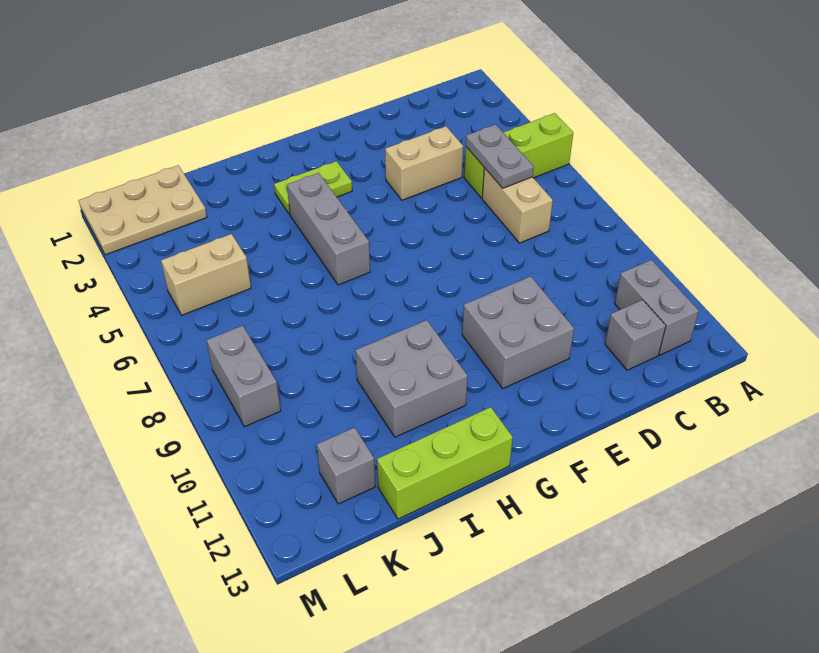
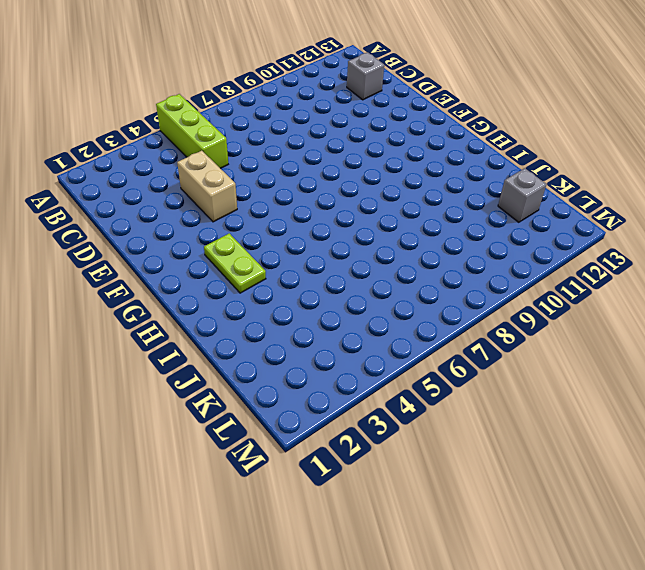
none -> grey brick B11:B12 level 1
none -> tan brick C6:C7 level 1
none -> grey brick E10:F11 level 1

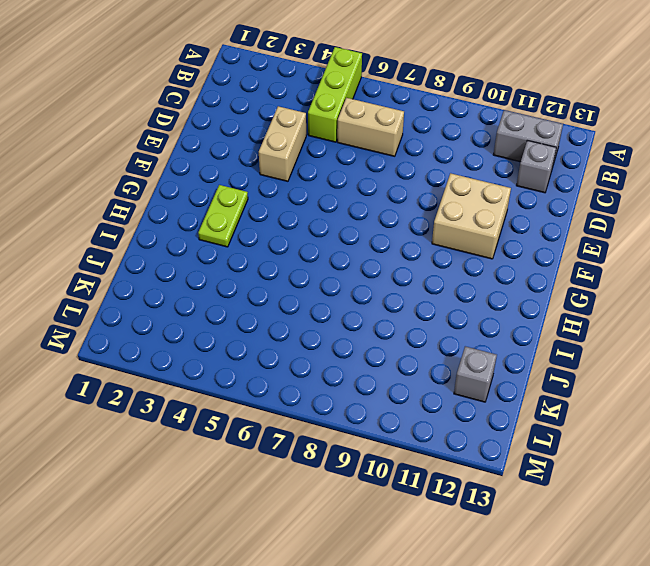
tan brick E10:F11 level 1 -> grey brick E10:F11 level 1
none -> grey brick H4:H6 level 1
none -> grey brick H10:I11 level 1
none -> lime brick H13:J13 level 1

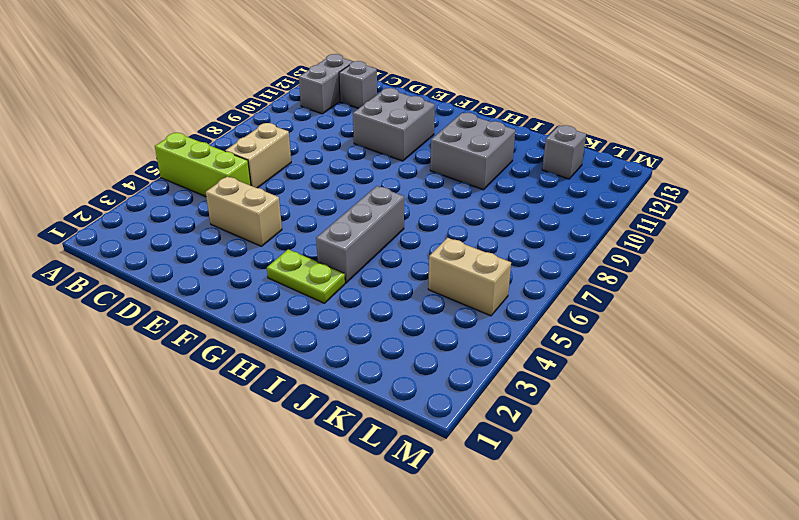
none -> lime brick H13:J13 level 1
none -> tan plate K1:M2 level 1
none -> grey brick L8:L9 level 1

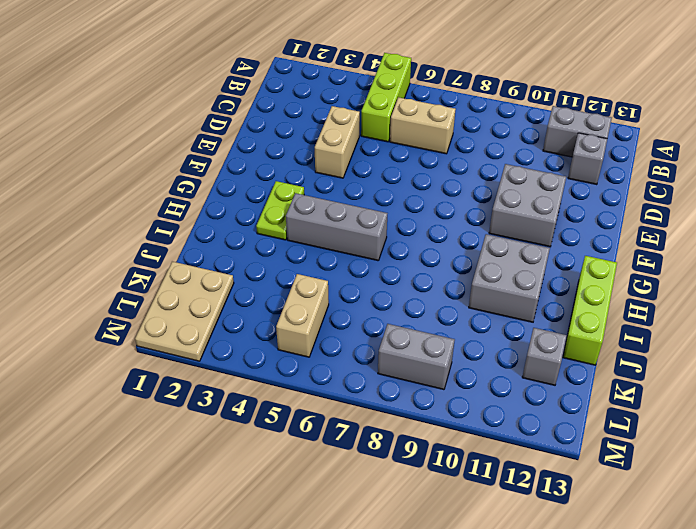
none -> grey plate C5:C6 level 2

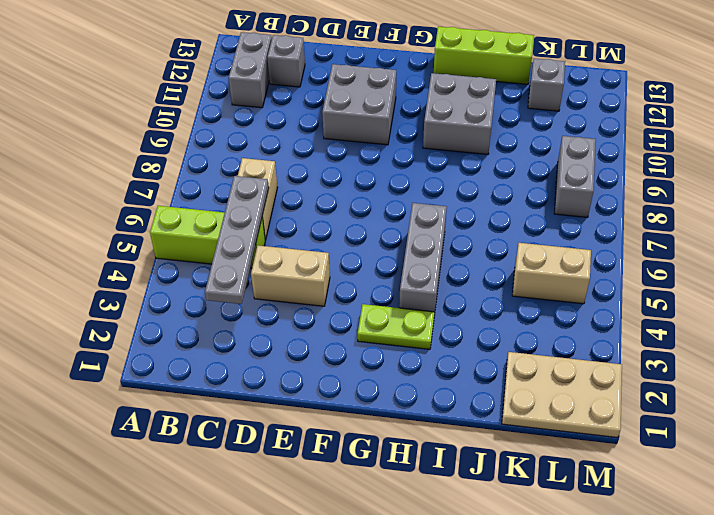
grey plate C3:C6 level 2 -> grey plate C5:C6 level 2

